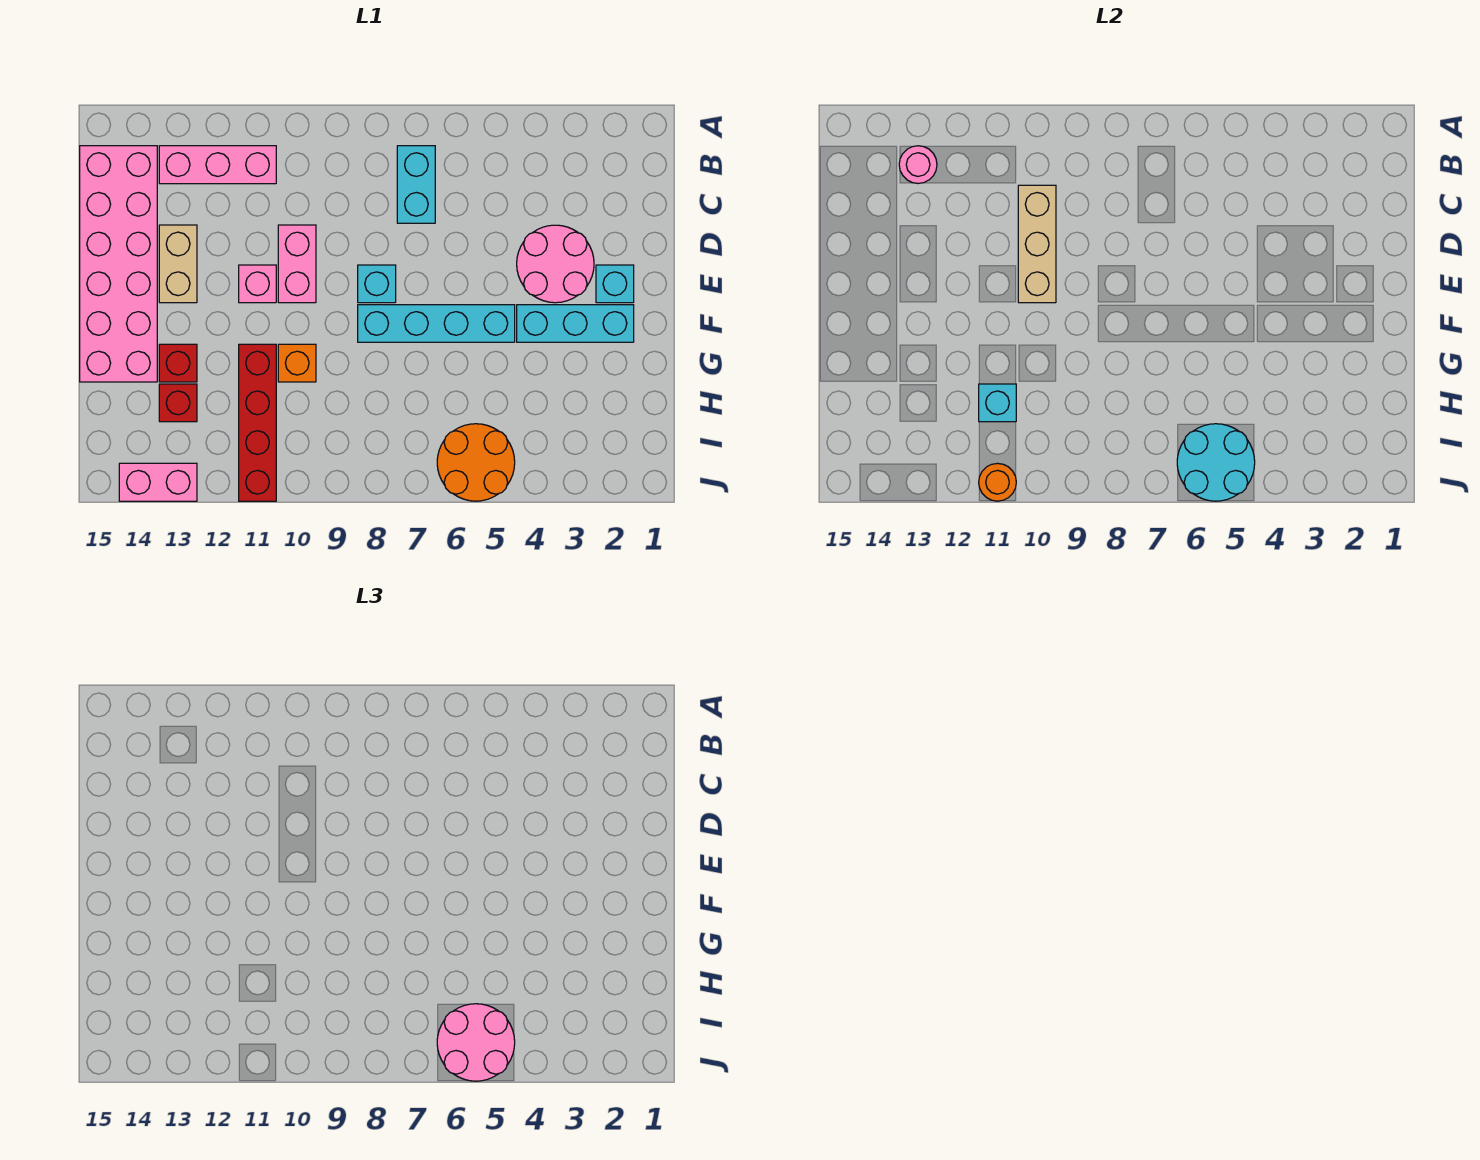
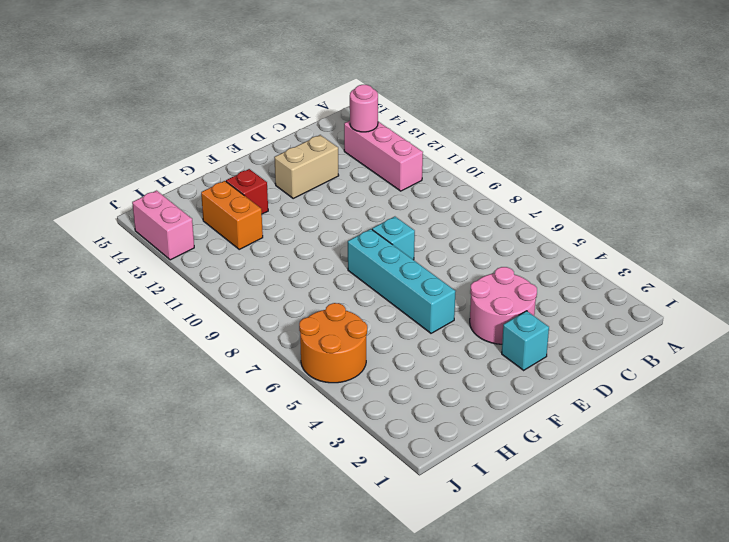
orange brick H12:H13 level 1 -> red brick H13 level 1
none -> cyan brick B7:C7 level 1
none -> pink brick B14:G15 level 1
none -> pink brick D10:E10 level 1

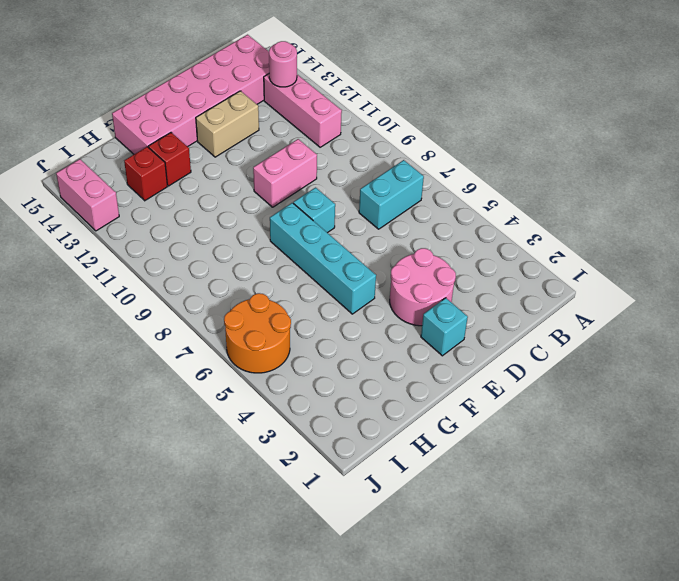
none -> pink brick E11 level 1
none -> cyan brick F2:F4 level 1
none -> orange brick G10 level 1

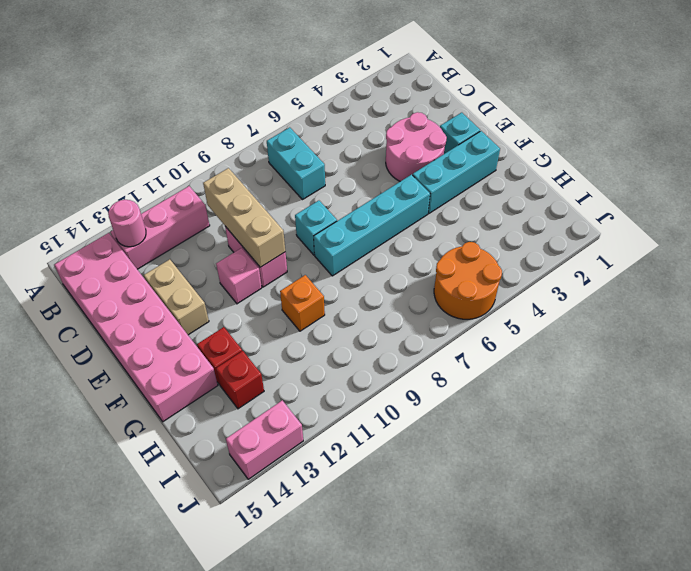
none -> red brick G11:J11 level 1
none -> cyan brick H11 level 2
none -> cyan round brick I5:J6 level 2

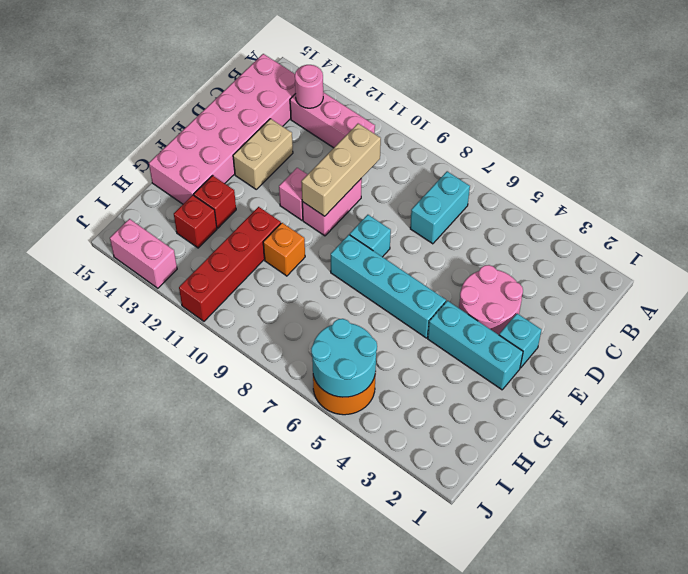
none -> cyan brick H11 level 2
none -> orange round brick J11 level 2
none -> pink round brick I5:J6 level 3

